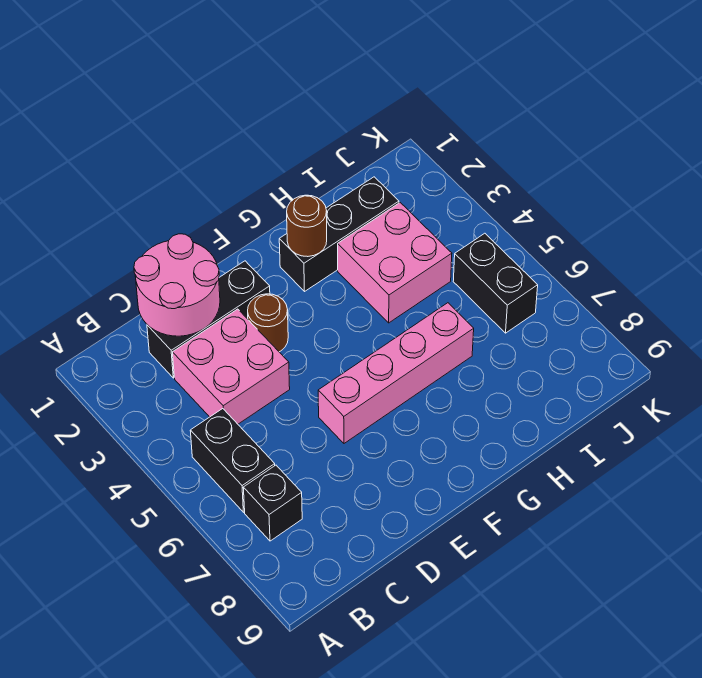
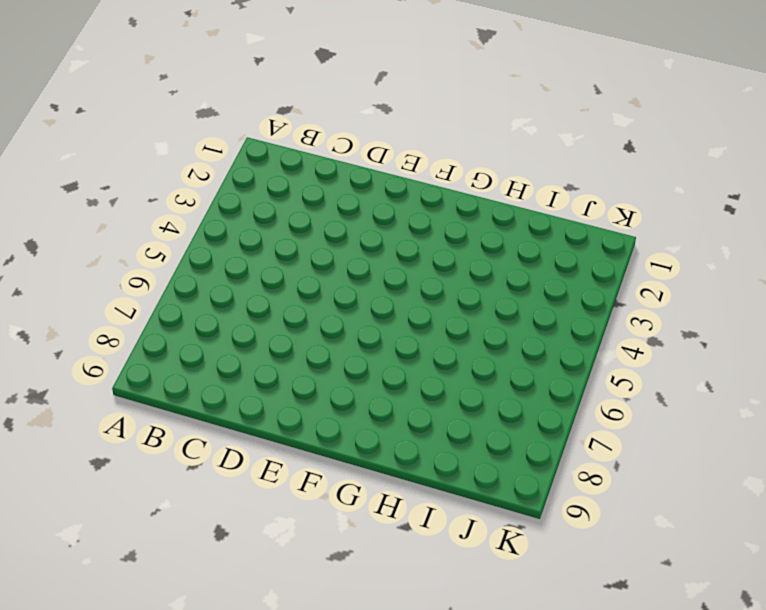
none -> black brick B5:B6 level 1
none -> black brick B7 level 1

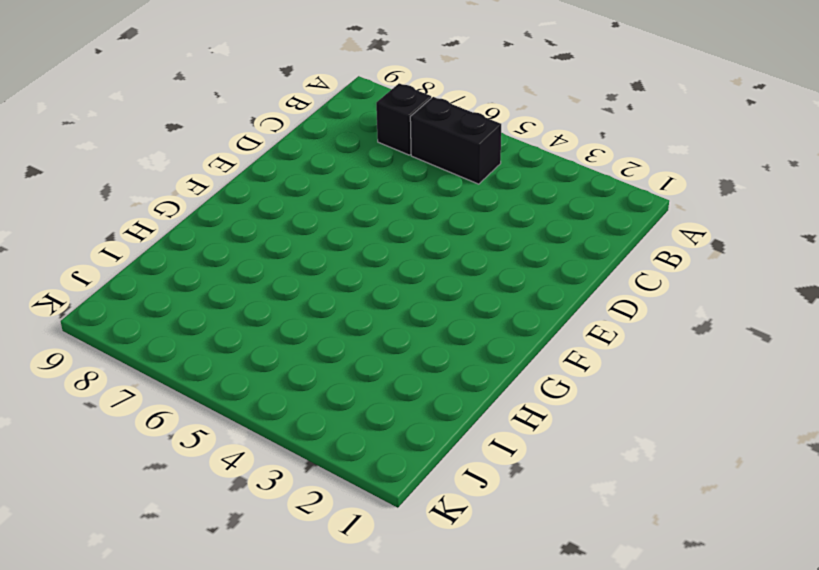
none -> black brick C2:E2 level 1
none -> pink brick C3:D4 level 1

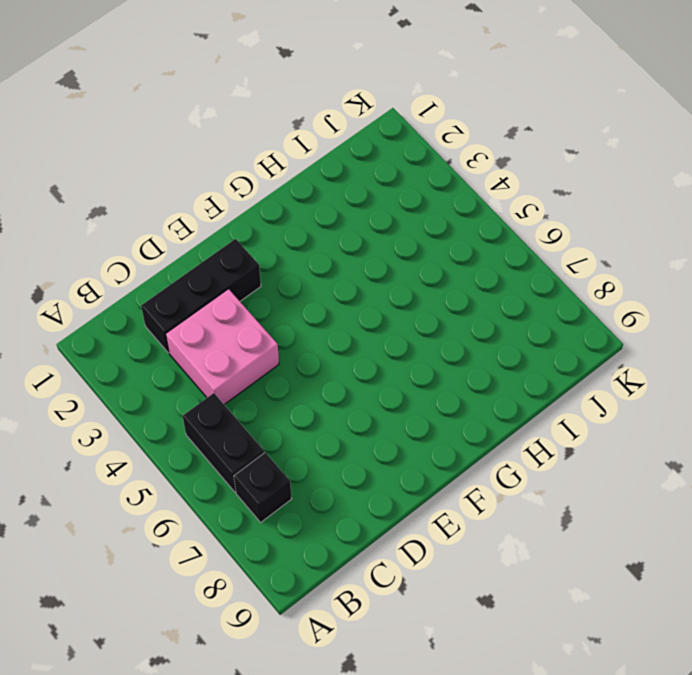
none -> brown round brick E3 level 1
none -> pink brick E6:H6 level 1

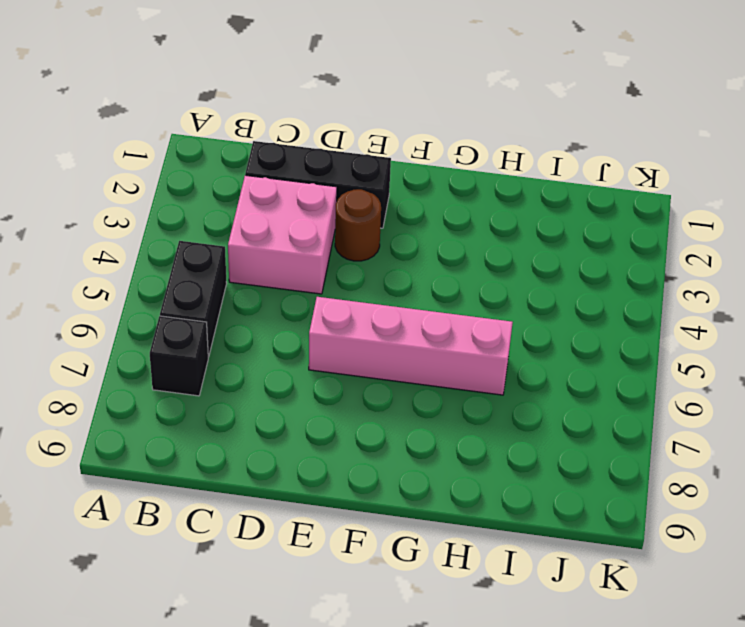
none -> black brick G2:I2 level 1
none -> pink brick H3:I4 level 1

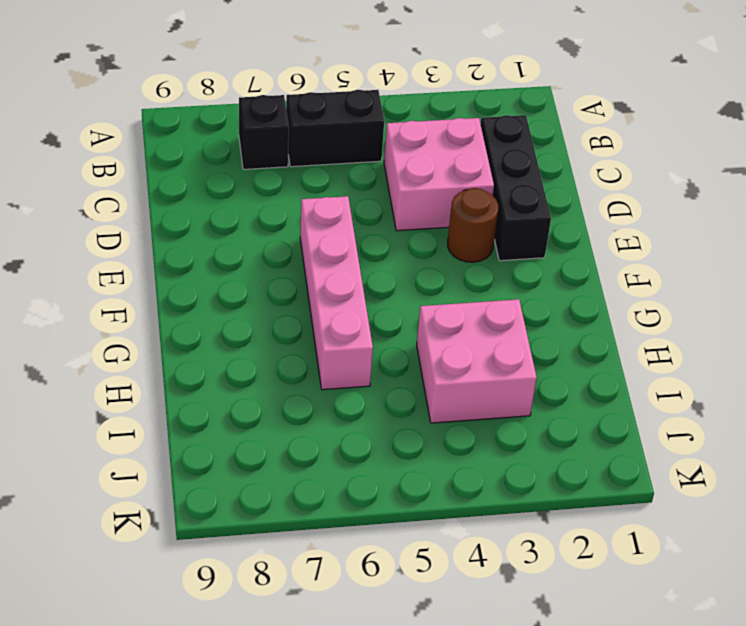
none -> black brick G2:I2 level 1
none -> black brick J5:J6 level 1

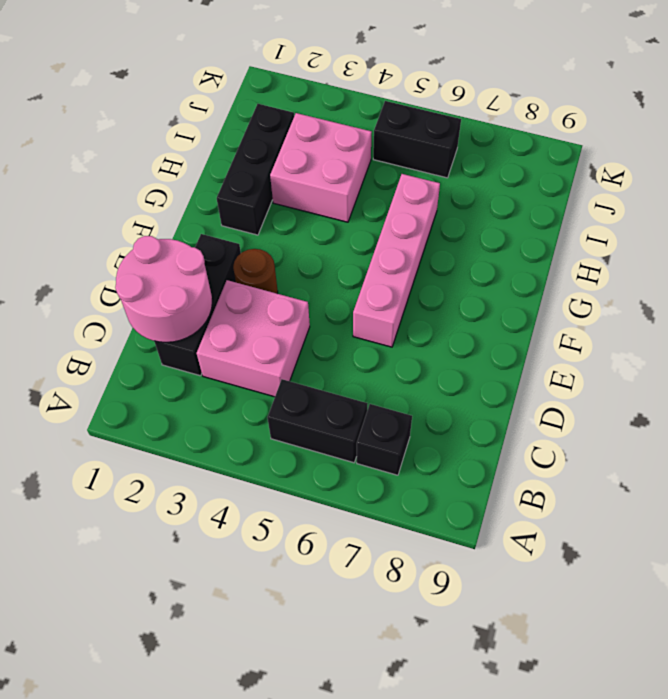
none -> brown round brick G2 level 2

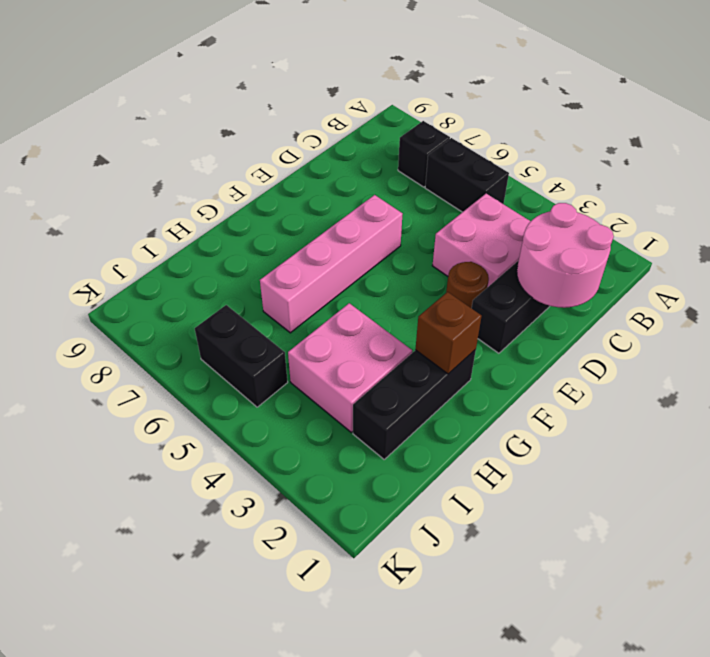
brown brick G2 level 2 -> brown round brick G2 level 2

